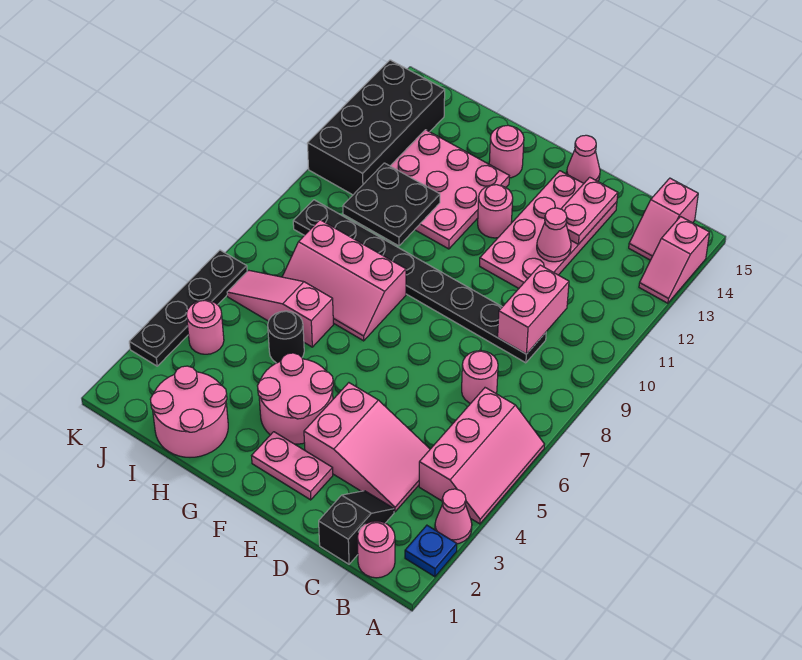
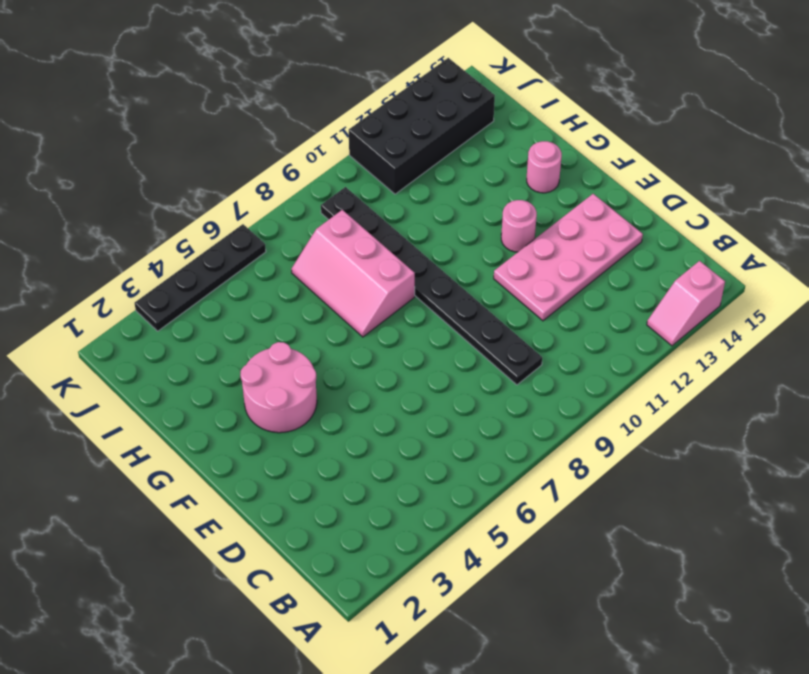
none -> blue plate A2 level 1
none -> pink cone A3 level 1
none -> pink slope A4:B6 level 1 top B

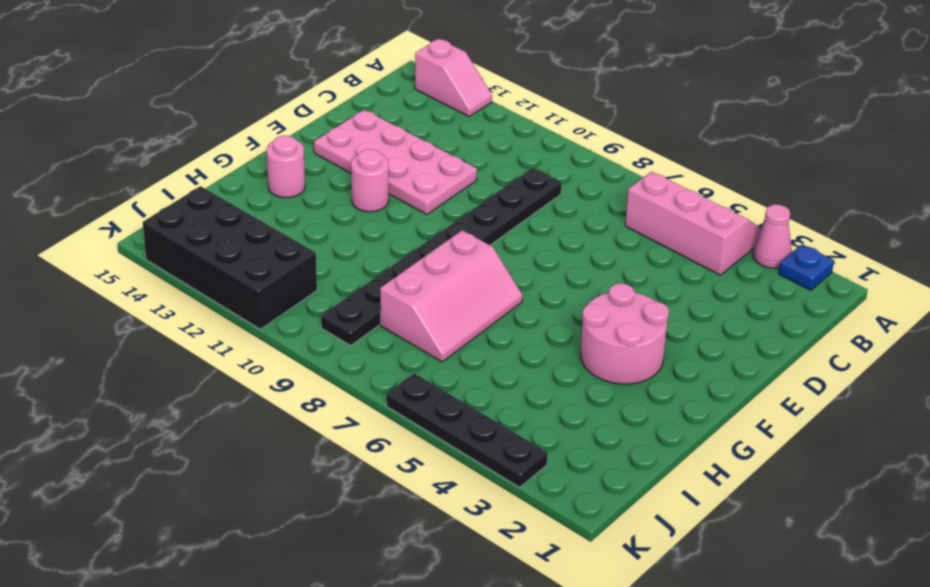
none -> pink round brick B1 level 1
none -> pink slope B14:B15 level 1 top 15
none -> black slope C1:C2 level 1 top 1

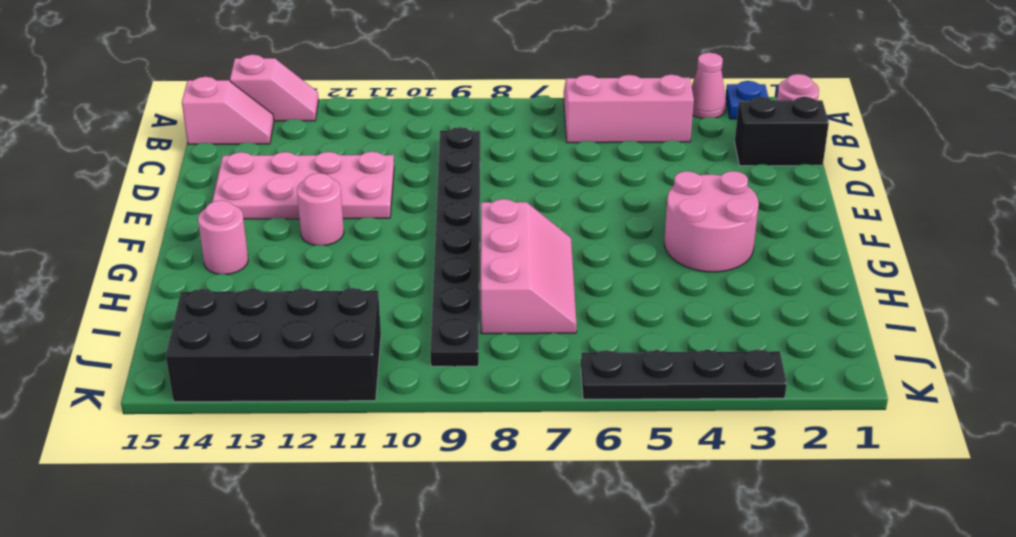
black brick C1:C2 level 1 -> black slope C1:C2 level 1 top 1
none -> pink slope C3:E4 level 1 top E
none -> pink round brick C7 level 1
none -> pink plate E2:F2 level 1

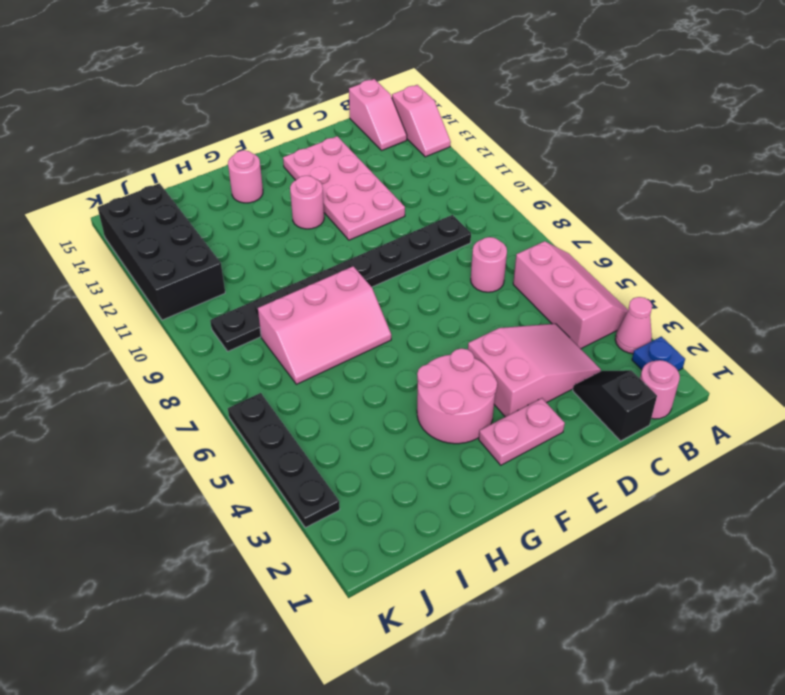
none -> pink cone E15 level 1
none -> pink plate G11:I13 level 1
none -> pink round brick H1:I2 level 1

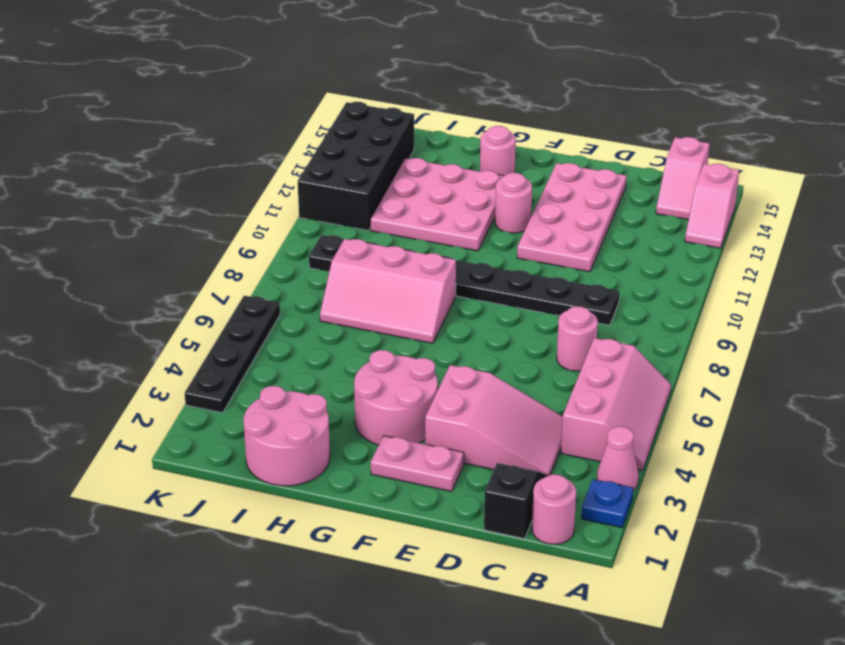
none -> pink cone E15 level 1
none -> black round brick H5 level 1
none -> pink slope H6:J6 level 1 top H

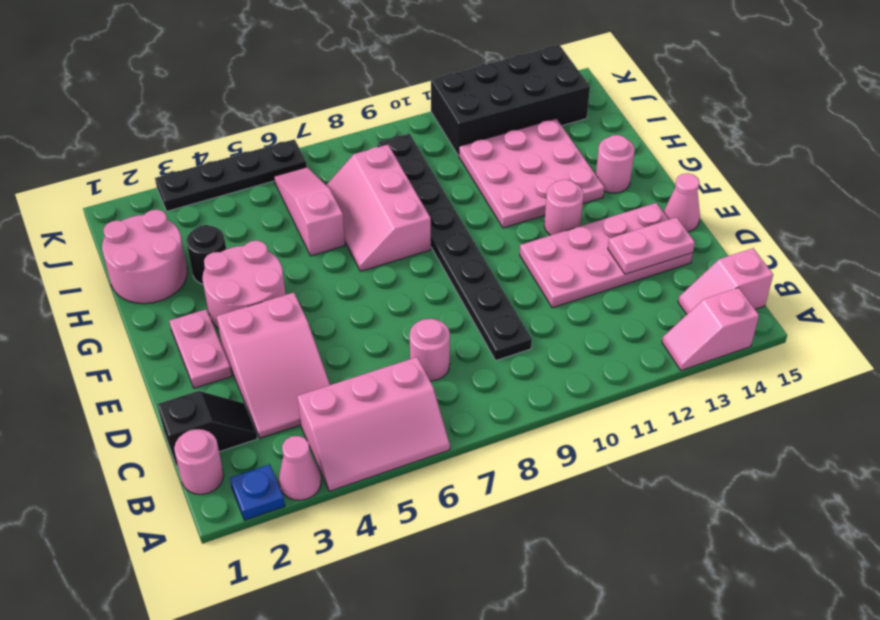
black round brick H3 level 1 -> black round brick H5 level 1
none -> pink round brick J4 level 1
none -> pink brick C9:C10 level 2
none -> pink cone D12 level 2

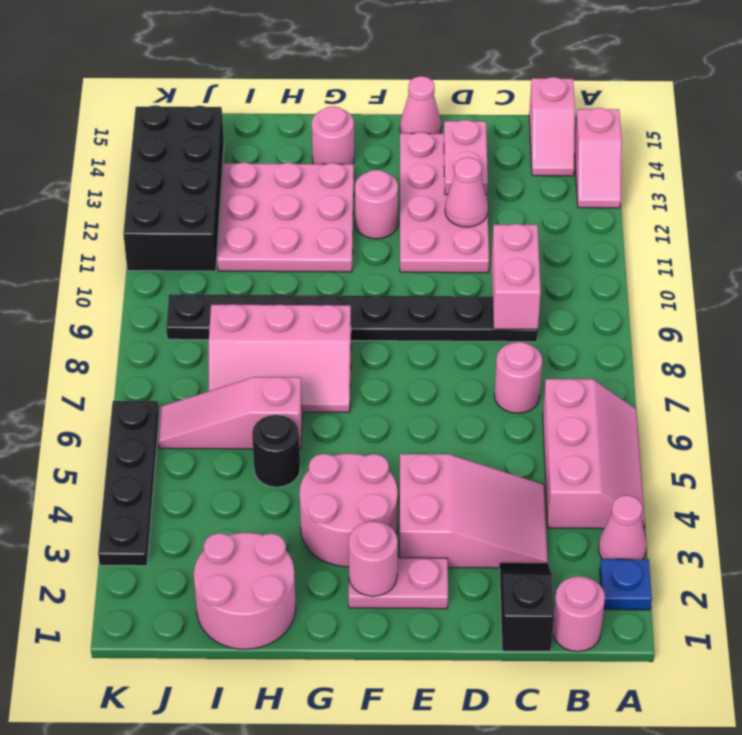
pink round brick F2 level 2 -> pink round brick J4 level 1
none -> black plate H10:I11 level 2

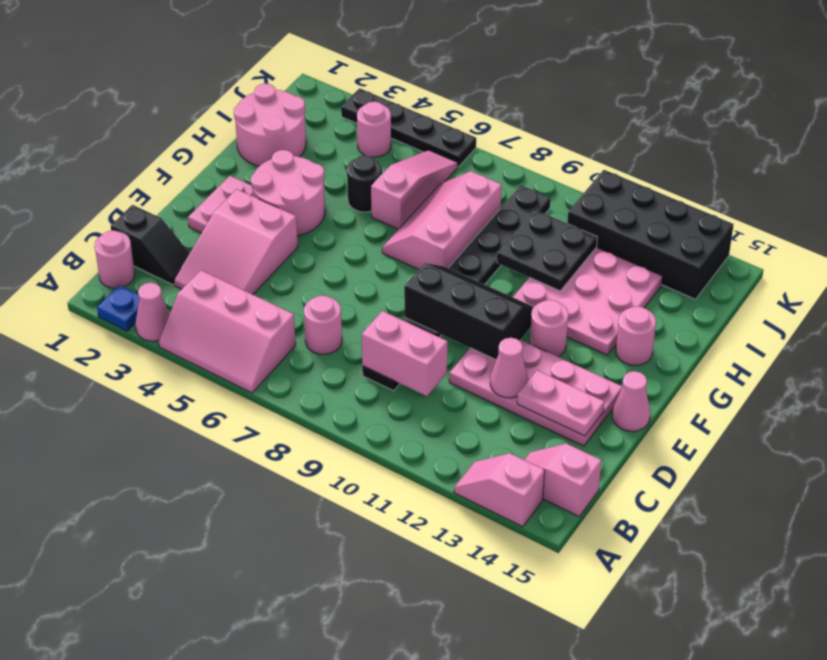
black slope E9:F11 level 2 top E -> none

